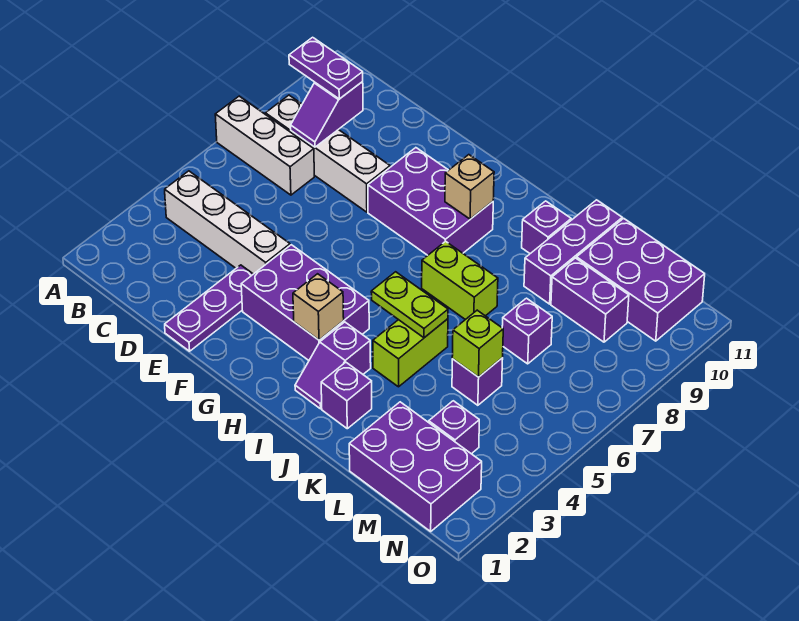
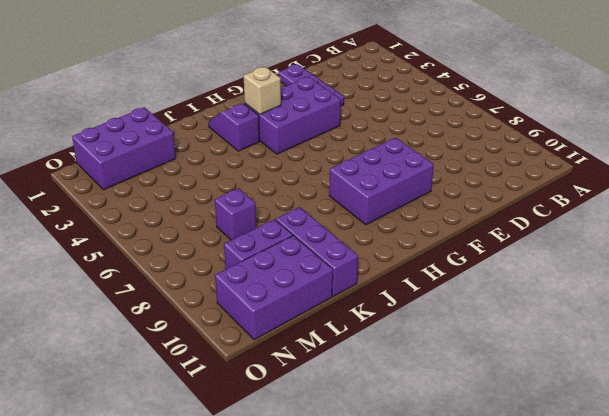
none -> white brick A7:C7 level 1
none -> white brick B4:E4 level 1
none -> white brick B8:E8 level 1

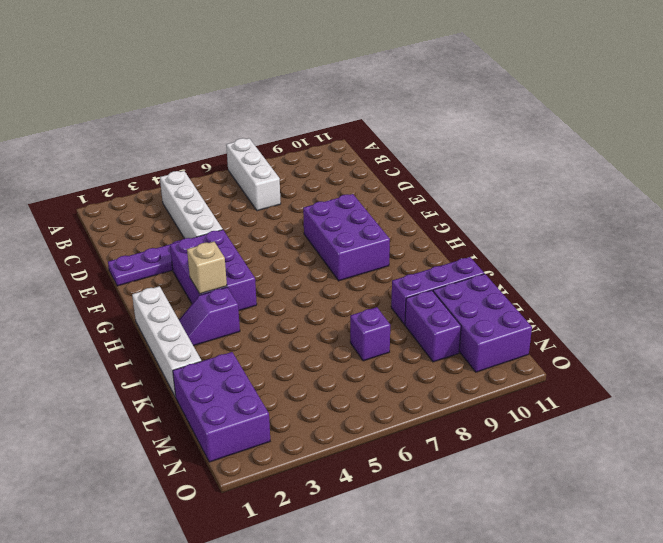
white brick H1:K1 level 1 -> white brick B8:E8 level 1
none -> lime brick I7:J7 level 1
none -> purple brick J2 level 1
none -> lime brick J4:J5 level 1

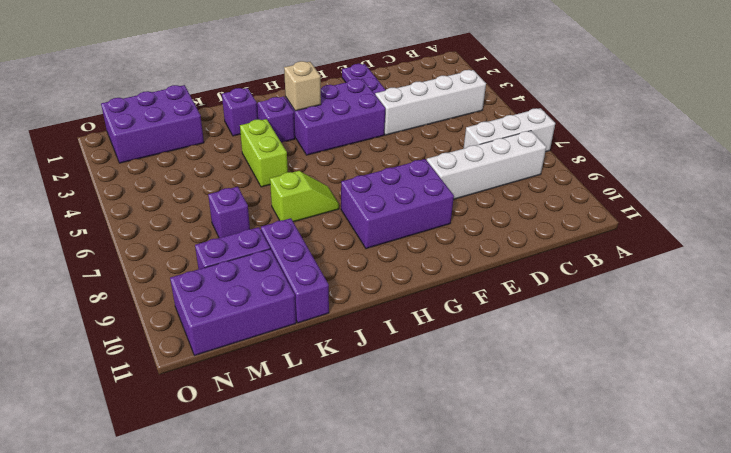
lime slope I7:J7 level 1 top J -> lime brick I7:J7 level 1
none -> purple brick J10 level 1
none -> purple brick L5 level 1
none -> purple brick M3 level 1

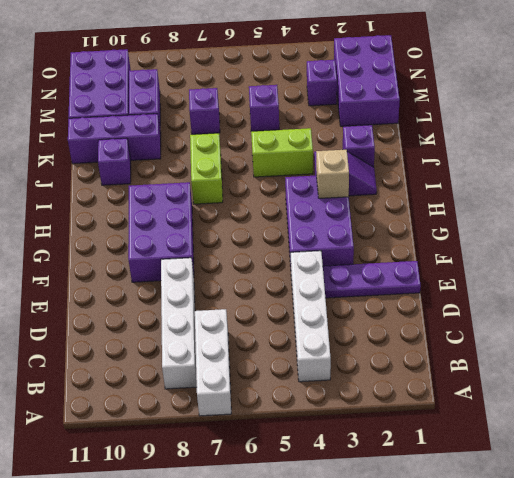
none -> purple slope C8:C9 level 2 top 9
none -> tan brick H9 level 2
none -> lime plate I5:J5 level 2

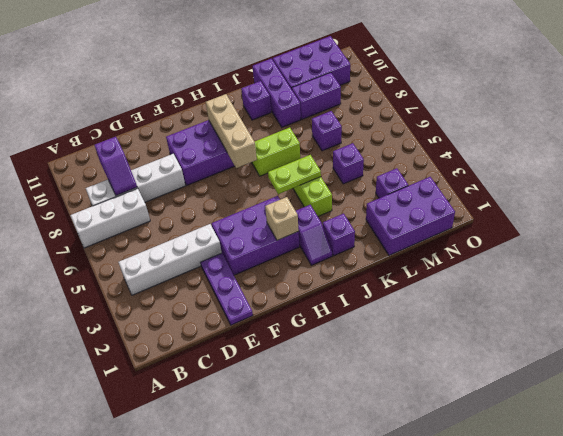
tan brick H7:H9 level 2 -> tan brick H9 level 2
none -> lime brick L5 level 2
none -> purple plate B9:C9 level 3

